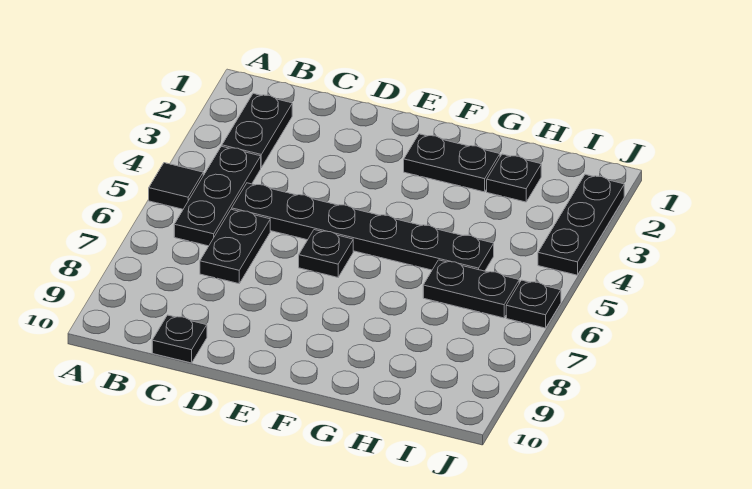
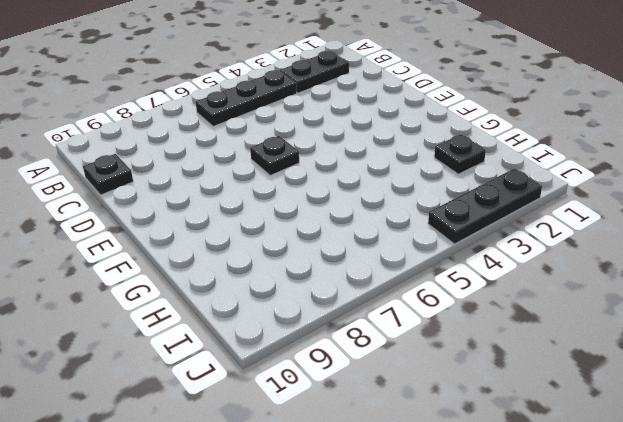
none -> black tile A5 level 1
none -> black plate C5:H5 level 1
none -> black plate C6:C7 level 1

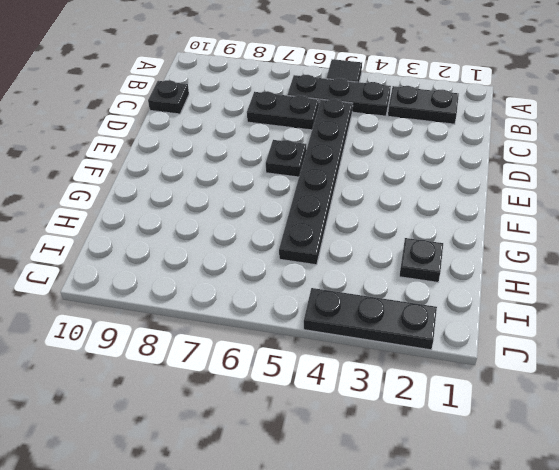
none -> black plate F2:G2 level 1
none -> black plate H6:I6 level 1
none -> black plate J6 level 1

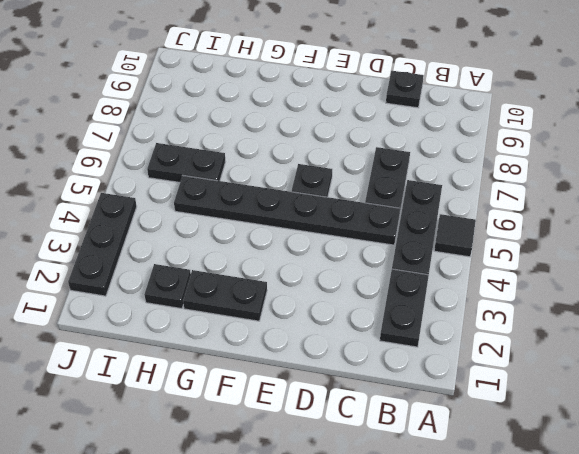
none -> black plate J6 level 1

